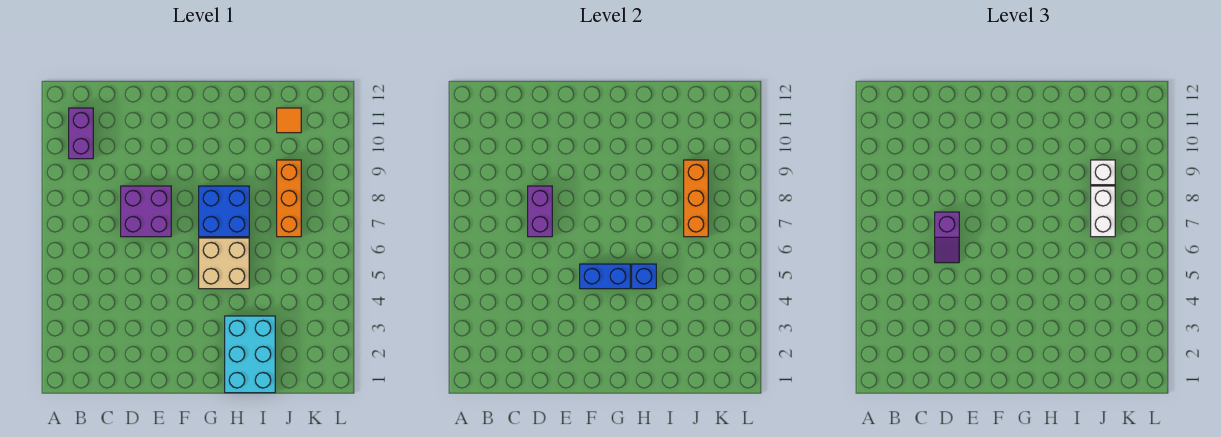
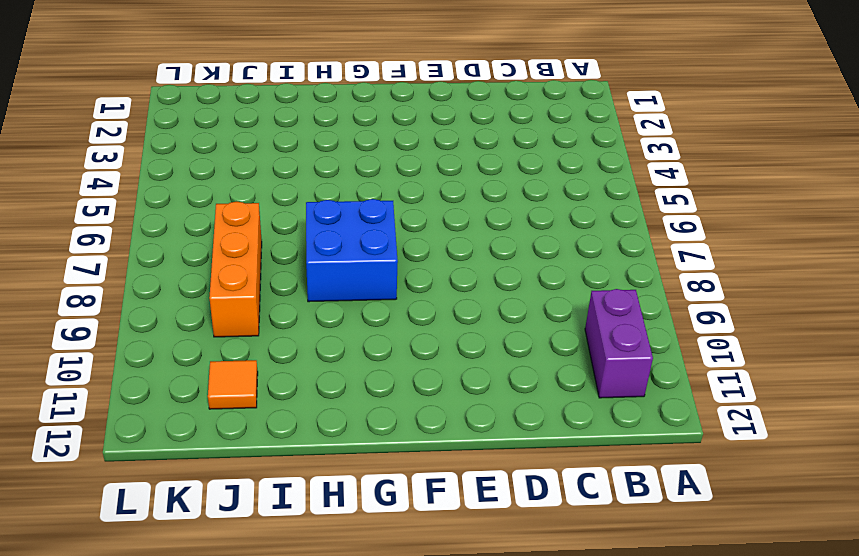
none -> purple brick D7:E8 level 1
none -> tan brick G5:H6 level 1
none -> cyan brick H1:I3 level 1

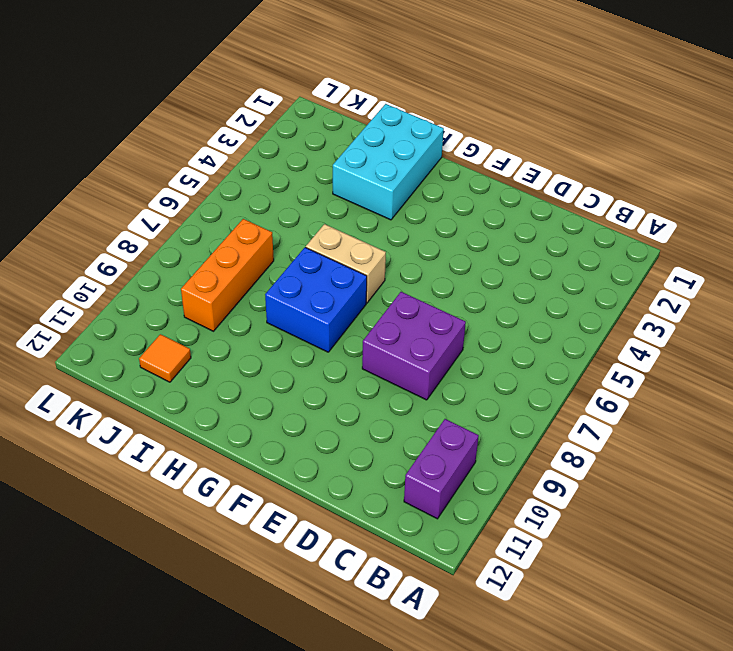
tan brick G6:H6 level 1 -> tan brick G5:H6 level 1
none -> purple brick D7:D8 level 2
none -> blue brick F5:G5 level 2
none -> blue brick H5 level 2

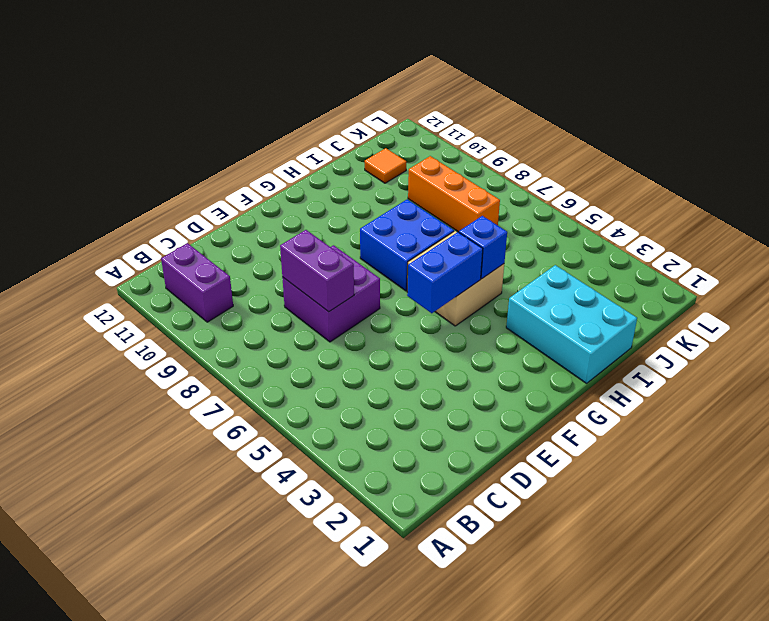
none -> orange brick J7:J9 level 2
none -> purple slope D6:D7 level 3 top 7
none -> white brick J7:J8 level 3

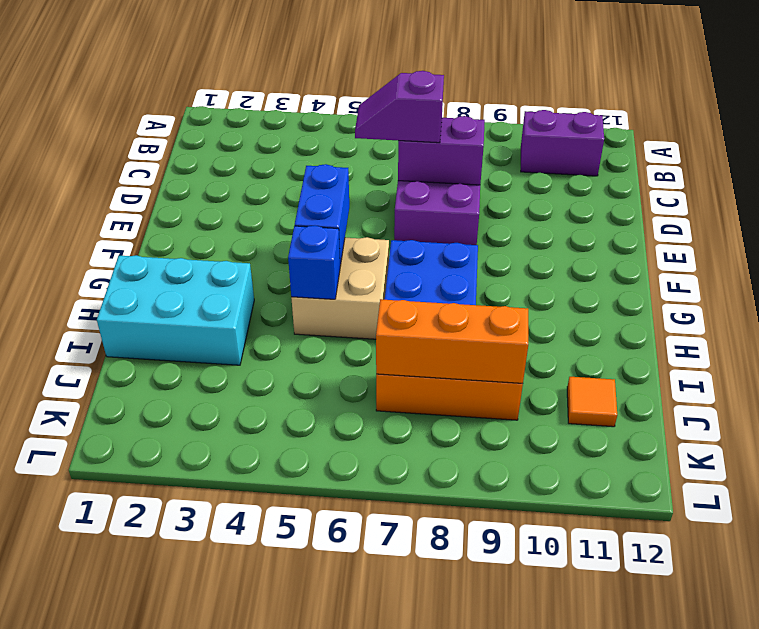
none -> white brick J7:J8 level 3
none -> white brick J9 level 3

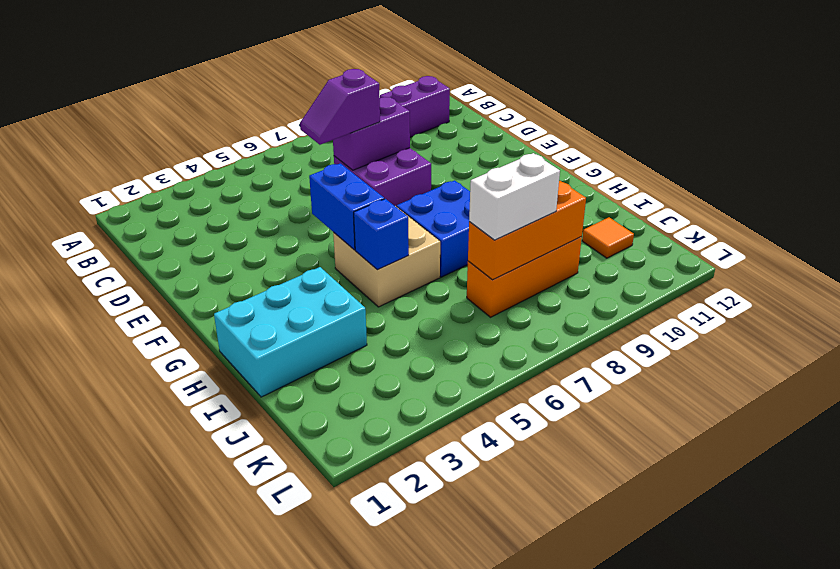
none -> white brick J9 level 3

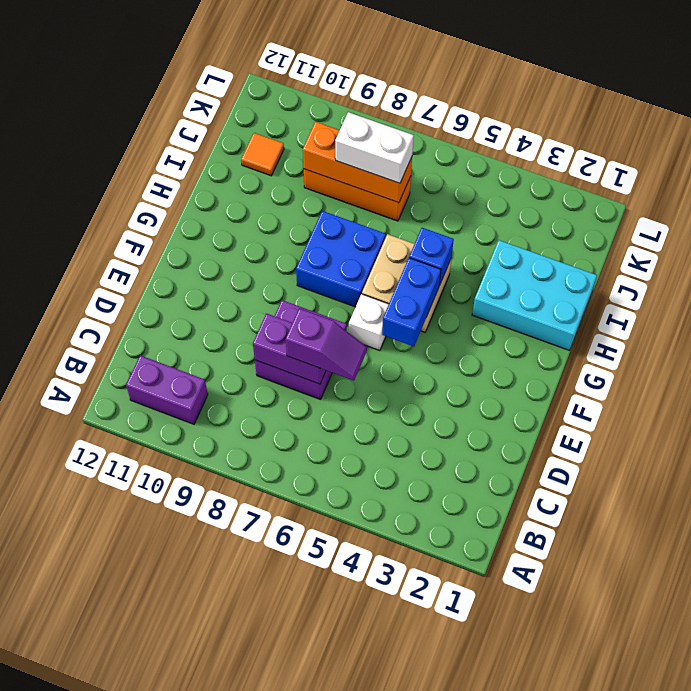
white brick F6 level 1 -> white brick J9 level 3

